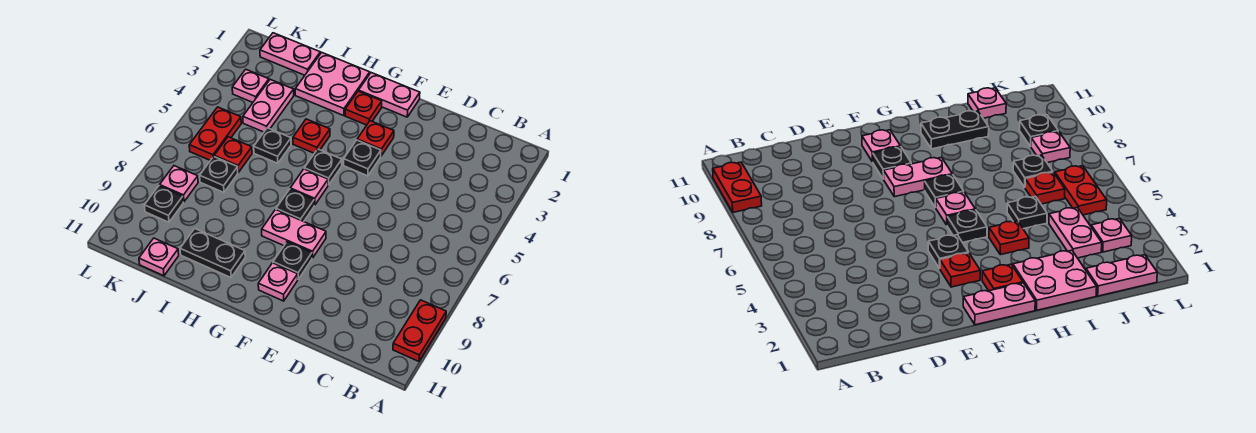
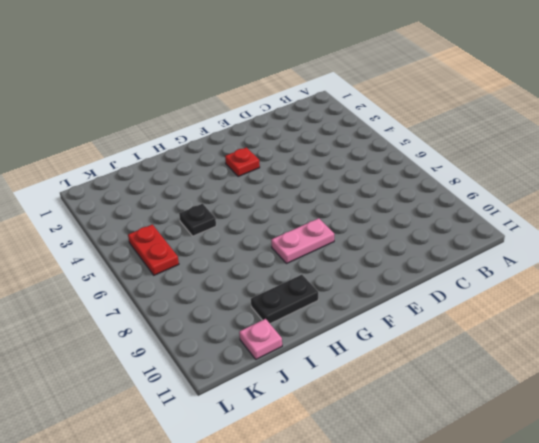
none -> red plate A9:A10 level 1
none -> pink plate F1:G1 level 1
none -> black plate F4 level 1

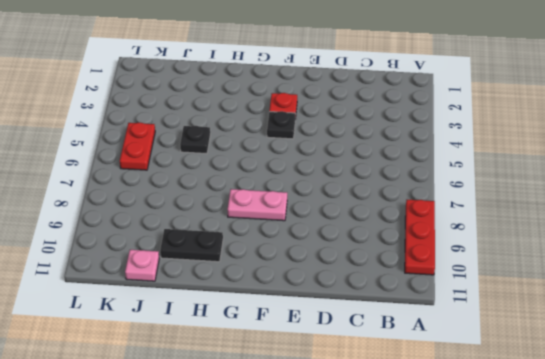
red plate A8:A10 level 1 -> red plate A9:A10 level 1
none -> pink plate F1:G1 level 1
none -> black plate F9 level 1
none -> pink plate F10 level 1

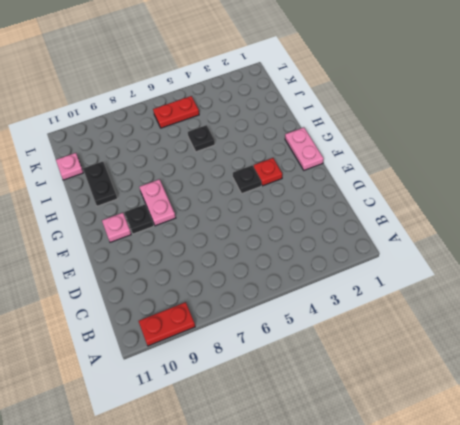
none -> red plate G2 level 1
none -> black plate G5 level 1
none -> pink plate G6 level 1

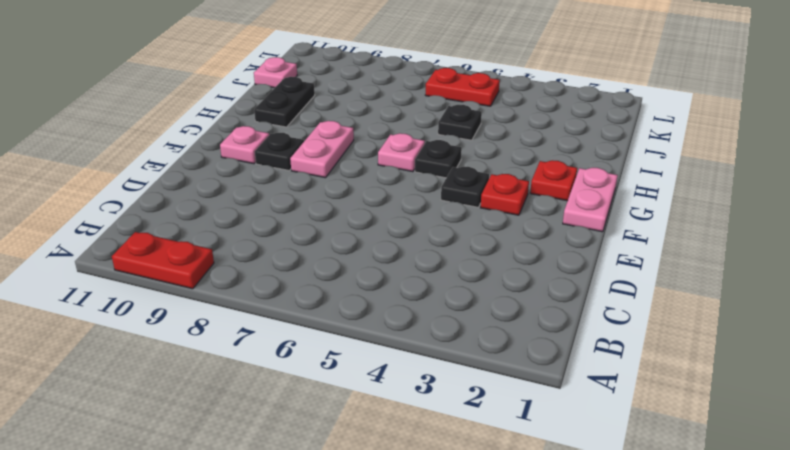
none -> black plate G7 level 1
none -> pink plate H1:I2 level 1
none -> red plate H4 level 1

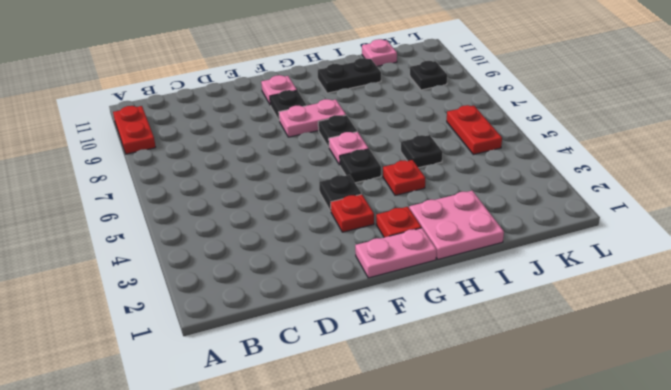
none -> pink plate J1:K1 level 1
none -> pink plate J3:J4 level 1
none -> red plate J6 level 1

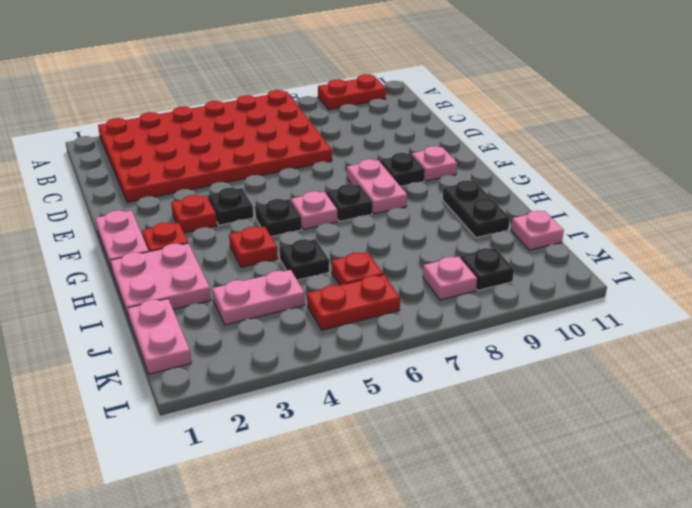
red plate A2:D7 level 1 -> none
none -> black plate J7 level 1
none -> pink plate K3 level 1

